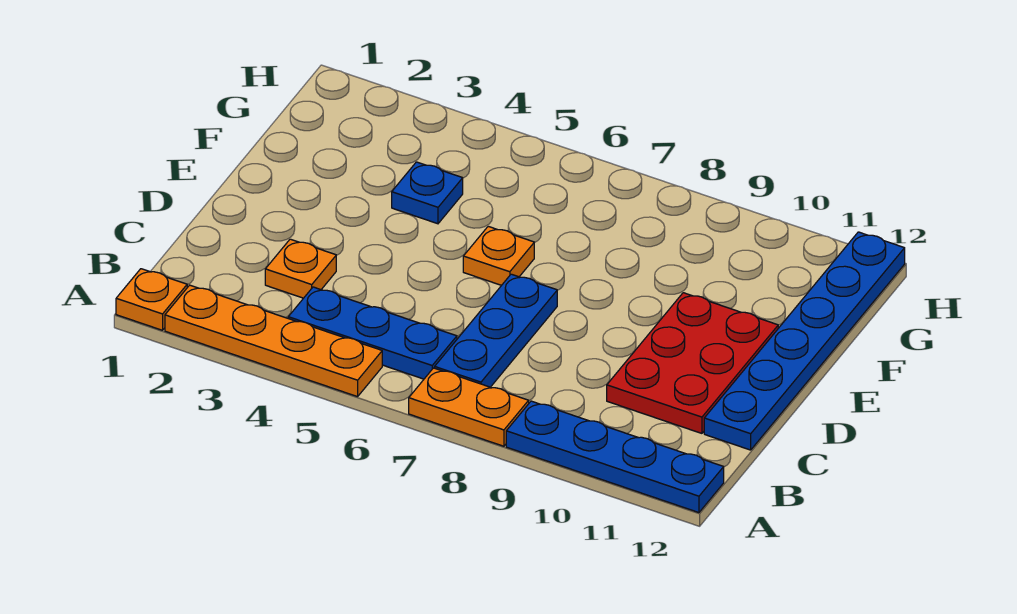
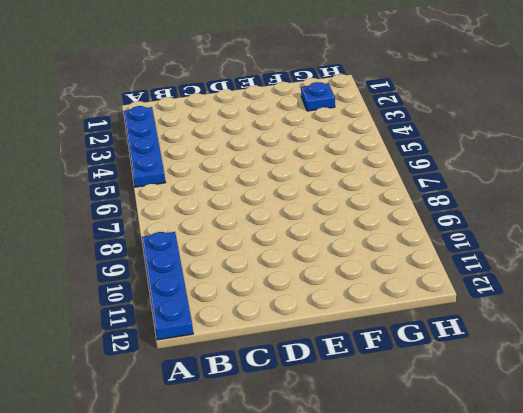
blue plate A2:A5 level 1 -> orange plate A2:A5 level 1
blue plate G2 level 1 -> blue plate F4 level 1
none -> orange plate A1 level 1
none -> orange plate A7:A8 level 1

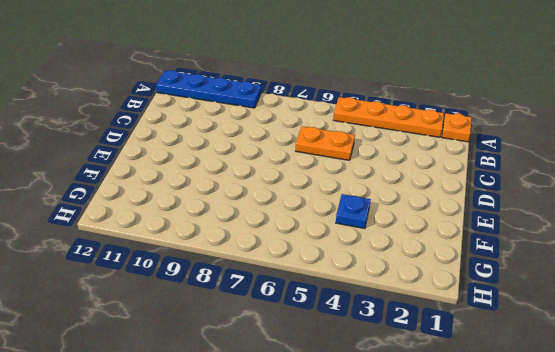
orange plate C5:C6 level 1 -> orange plate A7:A8 level 1
none -> blue plate B4:B6 level 1
none -> blue plate B7:D7 level 1

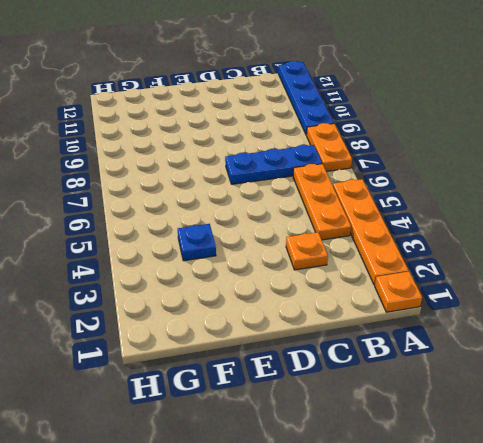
orange plate B4:B6 level 1 -> blue plate B4:B6 level 1
none -> red plate C10:E11 level 1
none -> blue plate C12:H12 level 1

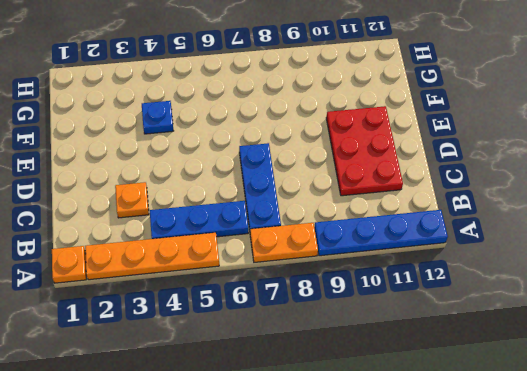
none -> blue plate C12:H12 level 1
none -> orange plate E6 level 1

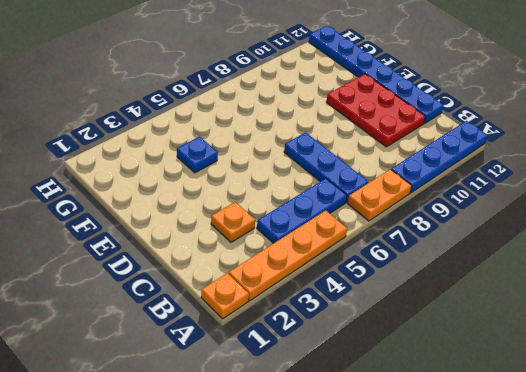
none -> orange plate E6 level 1

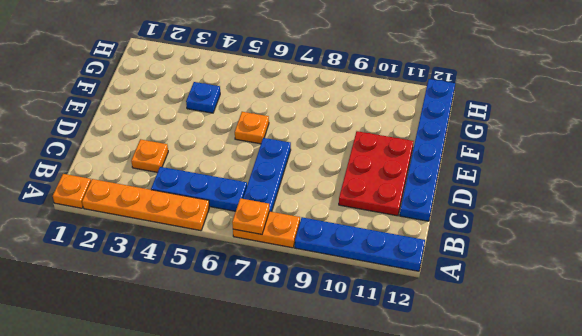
orange plate A7 level 2 -> none

